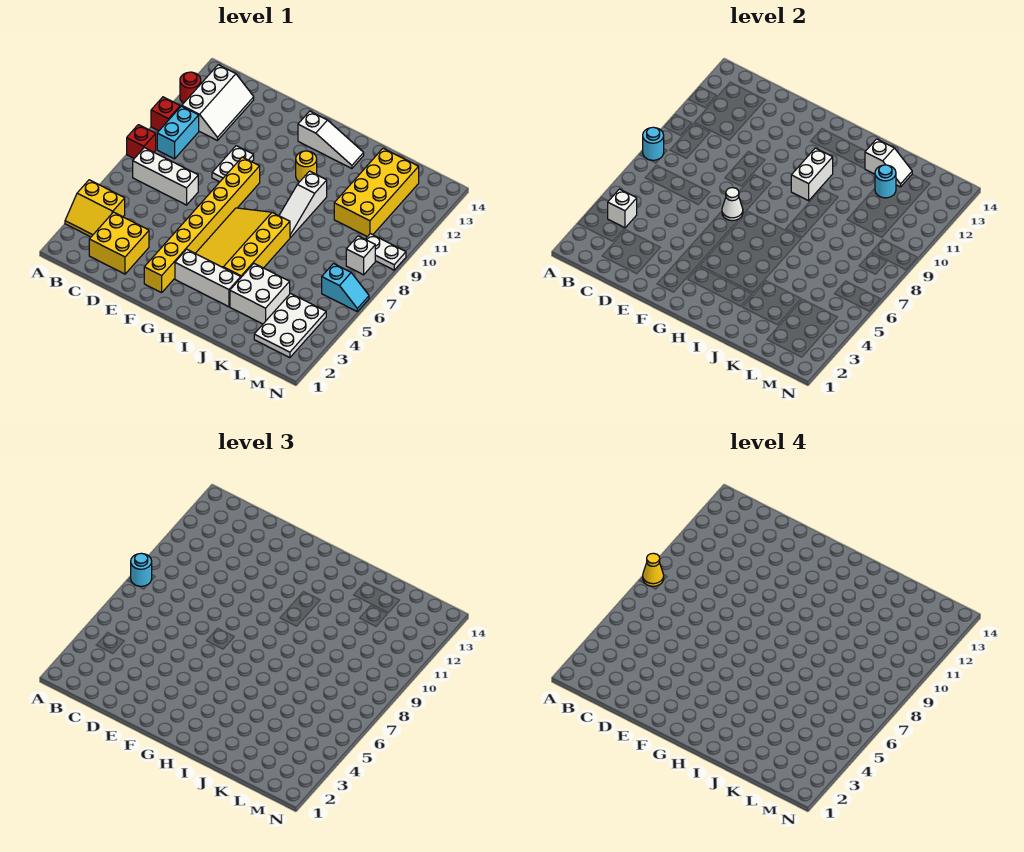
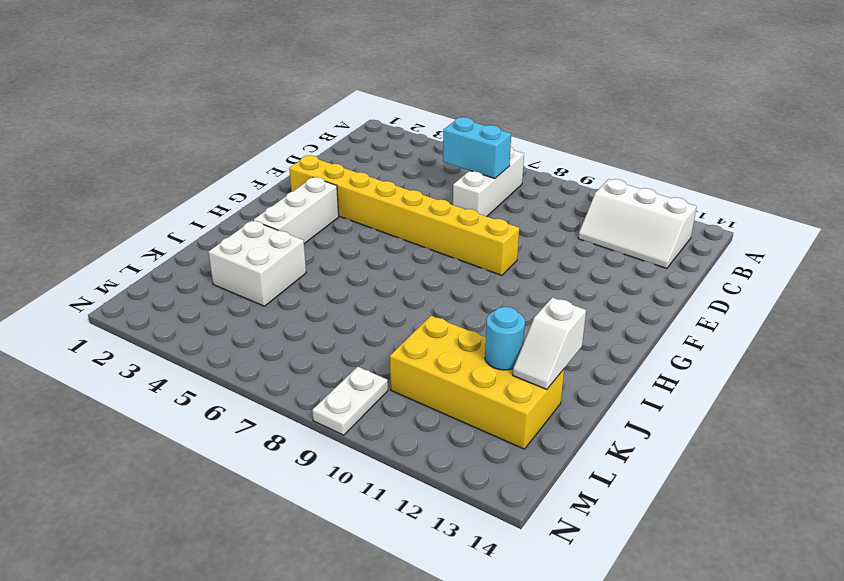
cyan brick C6:C7 level 2 -> cyan brick B9:B10 level 1
none -> yellow slope A3:B4 level 1 top 4
none -> red brick A8 level 1
none -> red brick A10 level 1

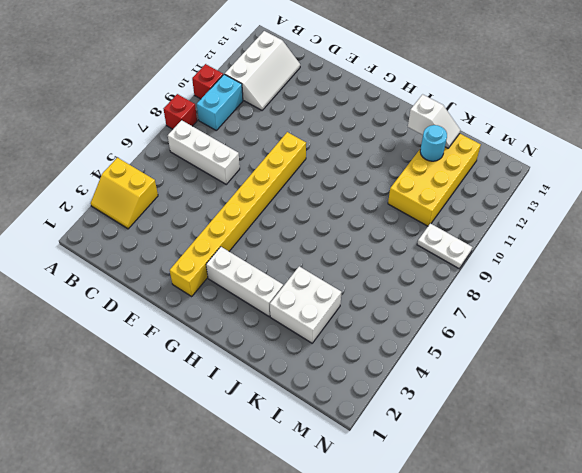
none -> red round brick A12 level 1
none -> yellow brick C2:D3 level 1
none -> white plate E9:E10 level 1

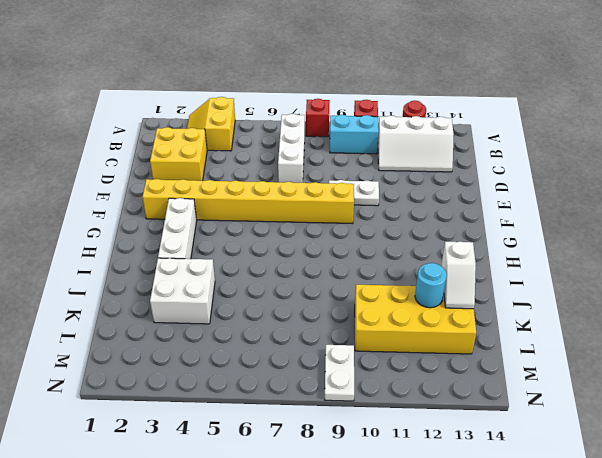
none -> yellow slope G4:I7 level 1 top I
none -> white slope G13:I13 level 1 top G
none -> yellow round brick H11 level 1

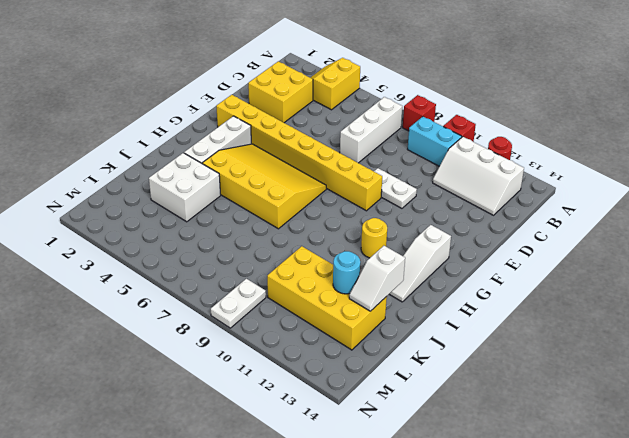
none -> white slope I8:I10 level 1 top 10
none -> white plate L2:M4 level 1
none -> cyan slope M6:N6 level 1 top M

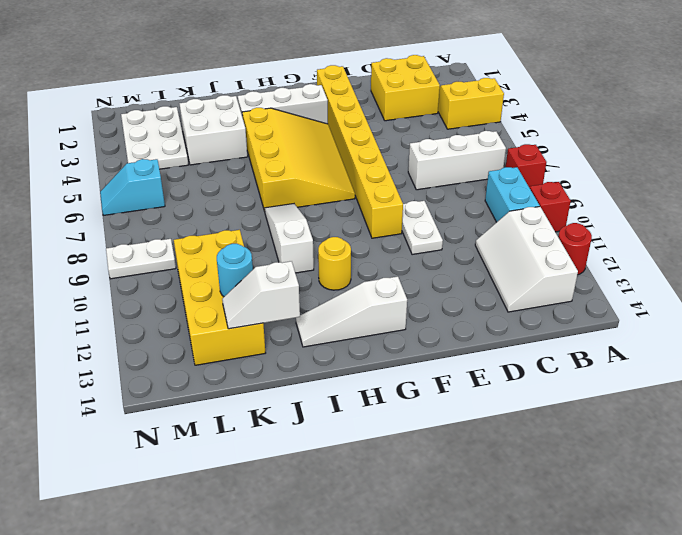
none -> white brick M8 level 1
none -> cyan round brick A8 level 2
none -> white brick B4 level 2

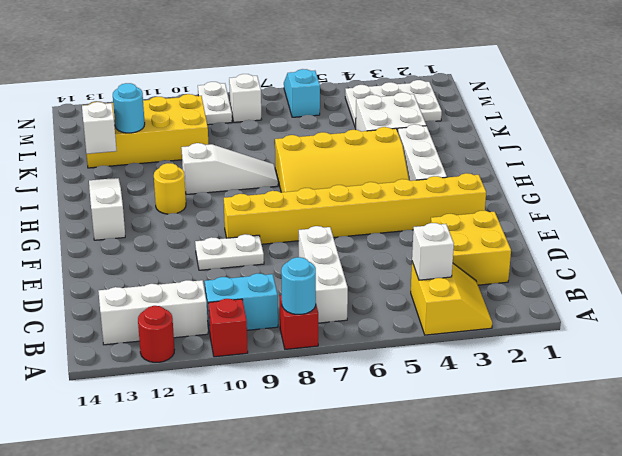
none -> white cone F7 level 2
none -> white brick H10:H11 level 2
none -> cyan round brick A8 level 3

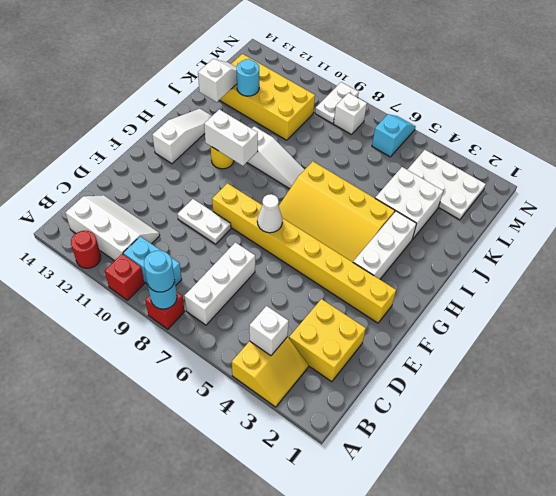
none -> yellow cone A8 level 4

